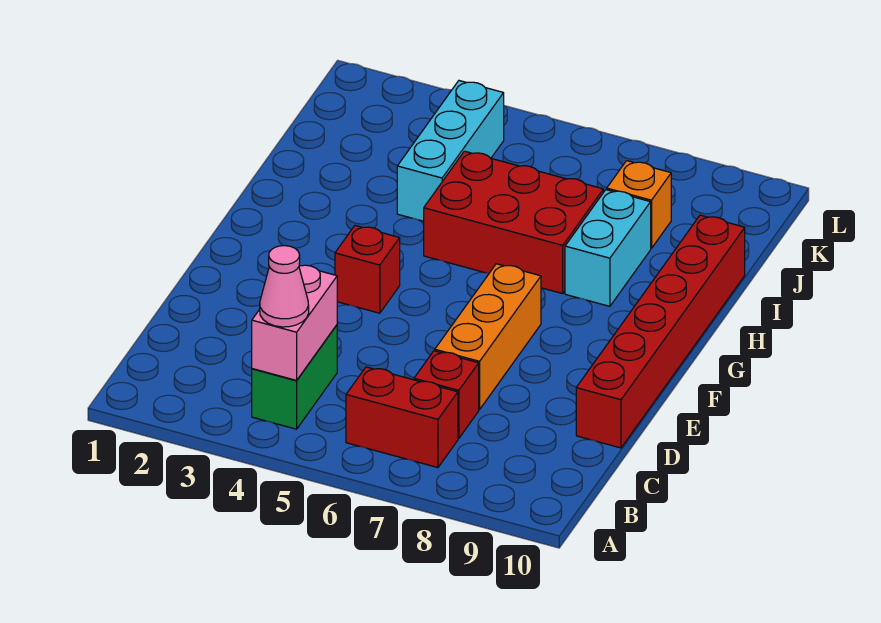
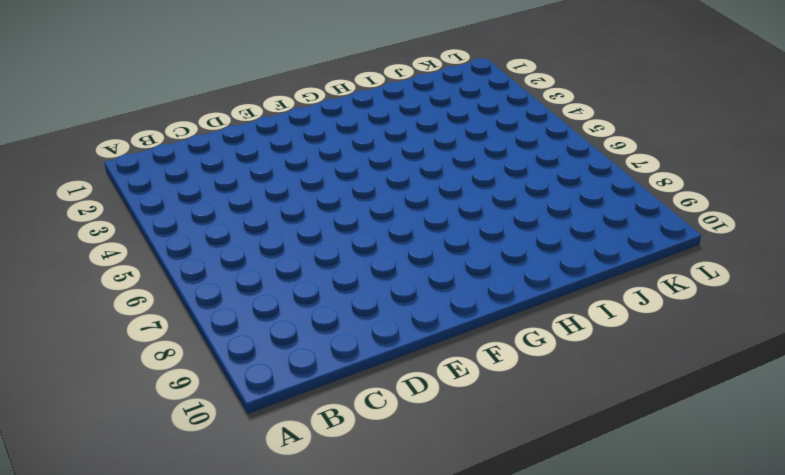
none -> green brick B4:C4 level 1
none -> red brick B6:B7 level 1
none -> red brick C7 level 1

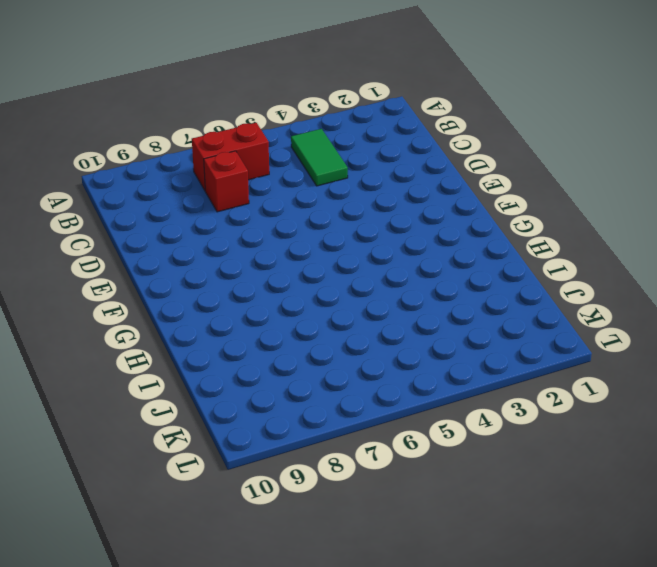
green tile B4:C4 level 1 -> green brick B4:C4 level 1
none -> orange brick D7:F7 level 1
none -> red brick D10:I10 level 1
none -> red brick F4 level 1

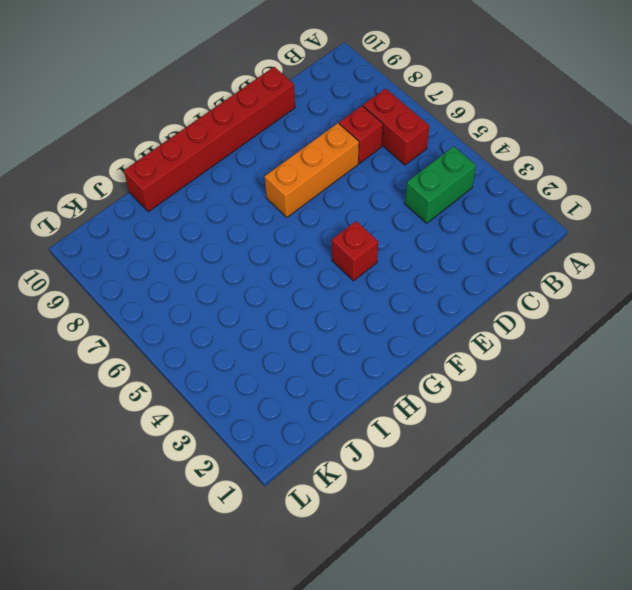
none -> red brick H5:I7 level 1
none -> cyan brick H8:I8 level 1
none -> cyan brick I4:K4 level 1

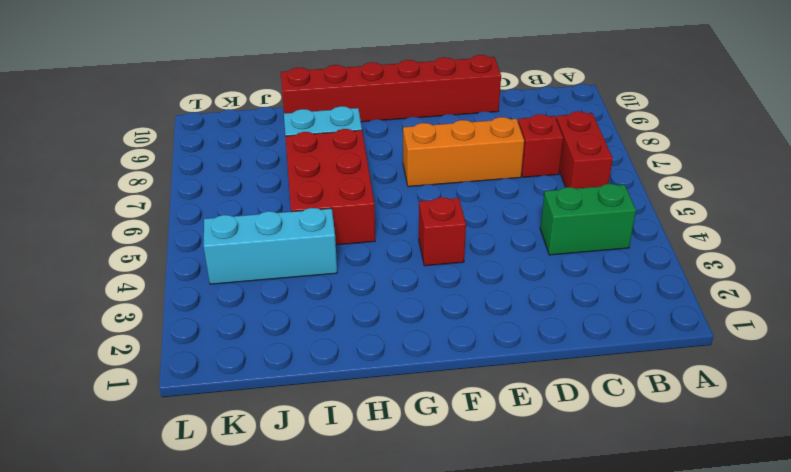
none -> orange brick J8 level 1
none -> pink brick B4:C4 level 2
none -> pink cone B4 level 3

